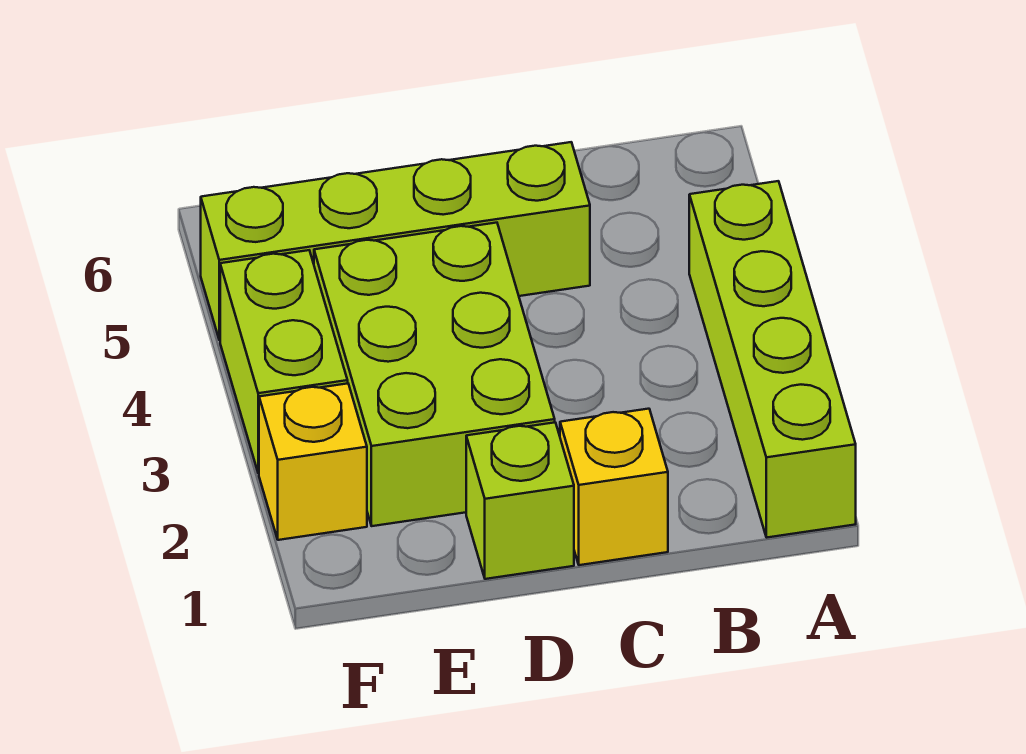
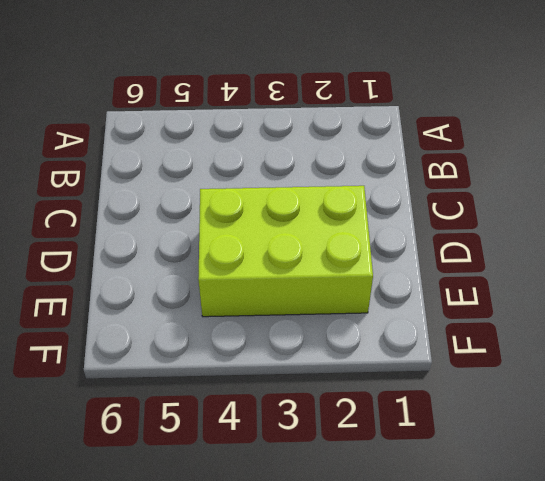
none -> lime brick A1:A4 level 1
none -> yellow brick C1 level 1

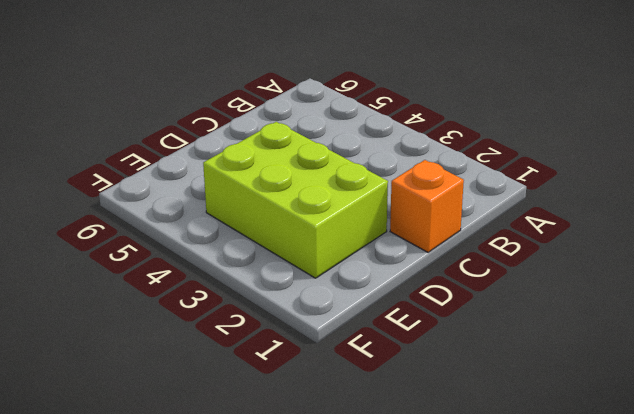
orange brick C1 level 1 -> yellow brick C1 level 1
none -> lime brick A1:A4 level 1
none -> lime brick C5:F5 level 1

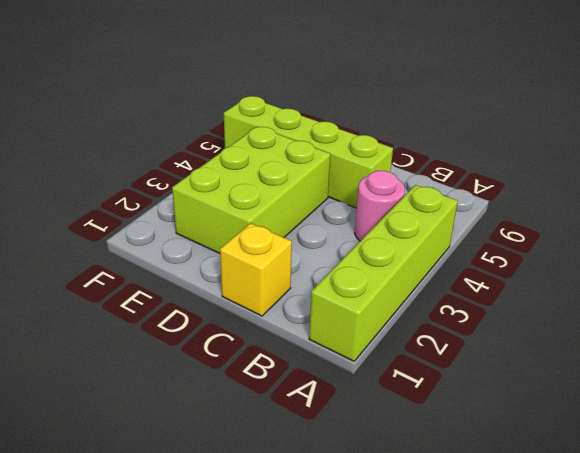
pink round brick B4 level 1 -> none
none -> lime brick D1 level 1
none -> yellow brick F2 level 1

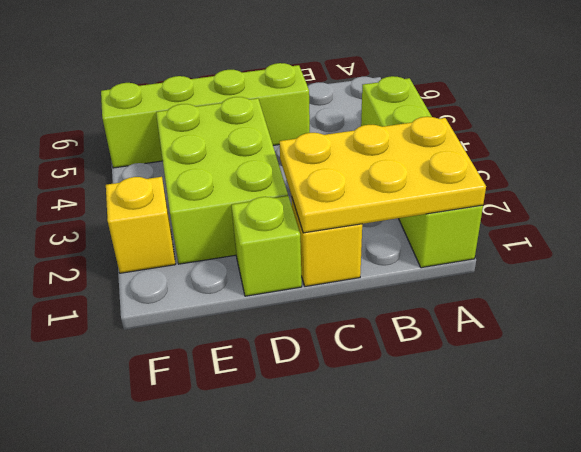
yellow plate A1:C2 level 2 -> none
none -> lime brick F3:F4 level 1

